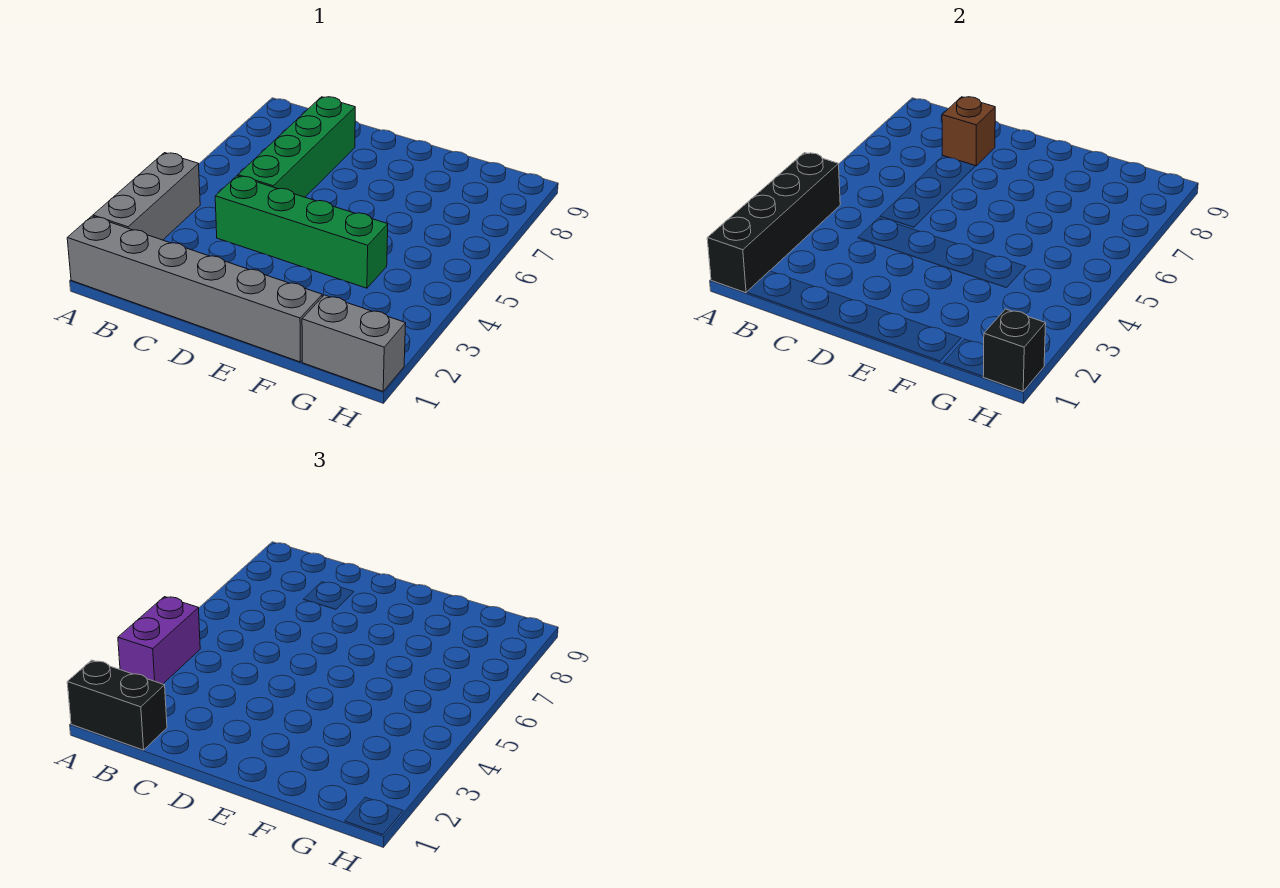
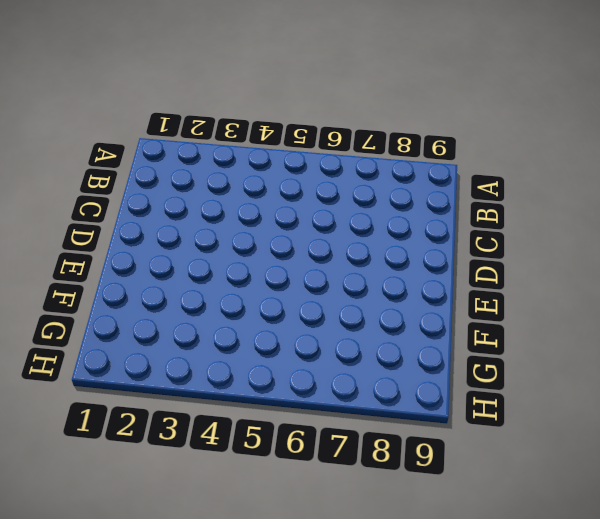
none -> grey brick A1:F1 level 1
none -> grey brick A2:A4 level 1

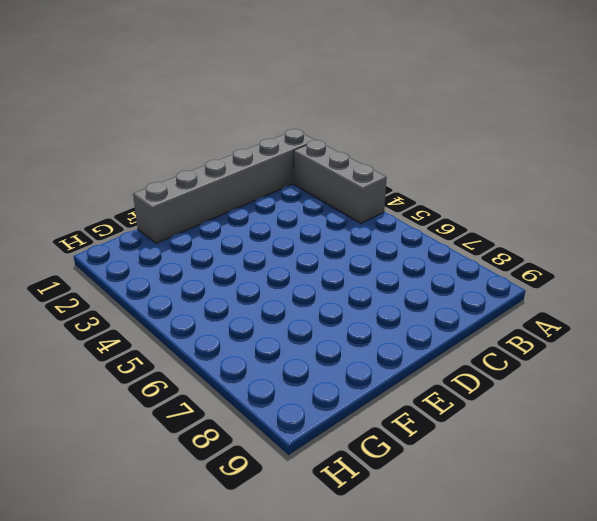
none -> green brick C4:F4 level 1
none -> green brick C5:C8 level 1

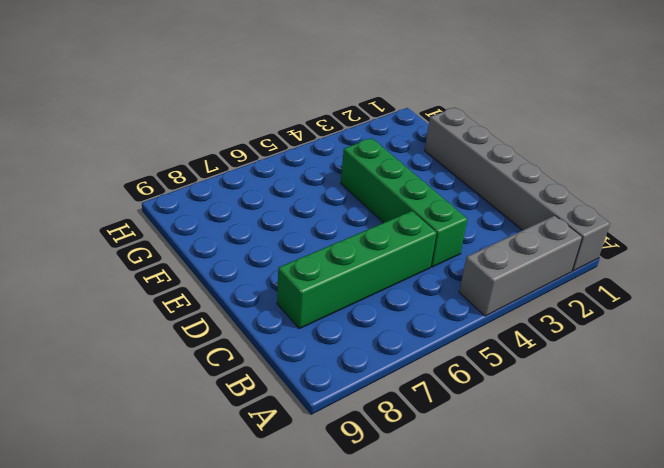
none -> grey brick G1:H1 level 1
none -> black brick A1:A4 level 2

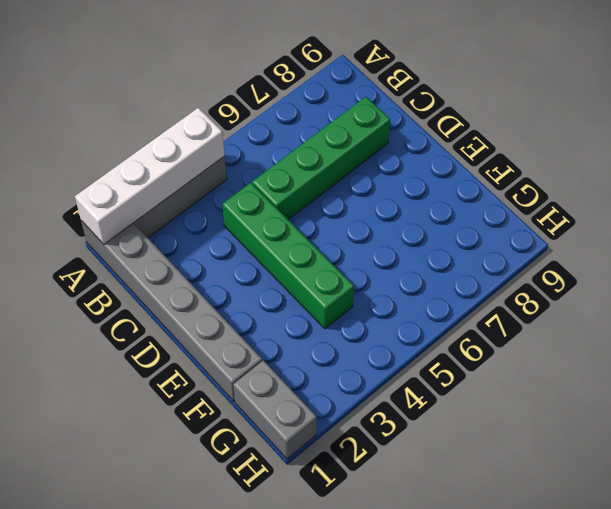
white brick A1:A4 level 2 -> black brick A1:A4 level 2
none -> brown brick C8 level 2
none -> black brick H1 level 2

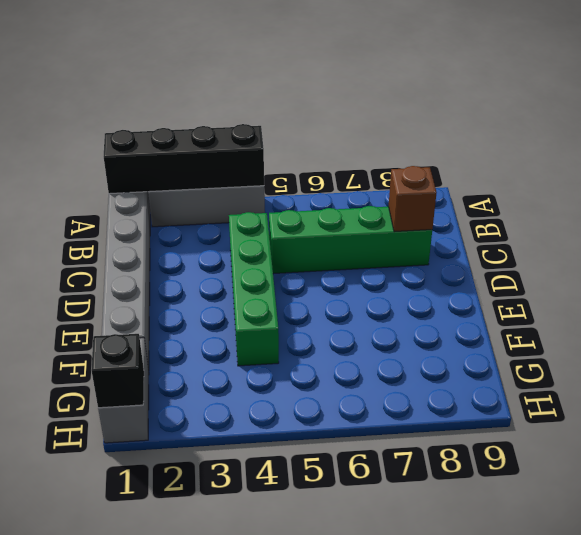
none -> black brick A1:B1 level 3
none -> purple brick A3:A4 level 3

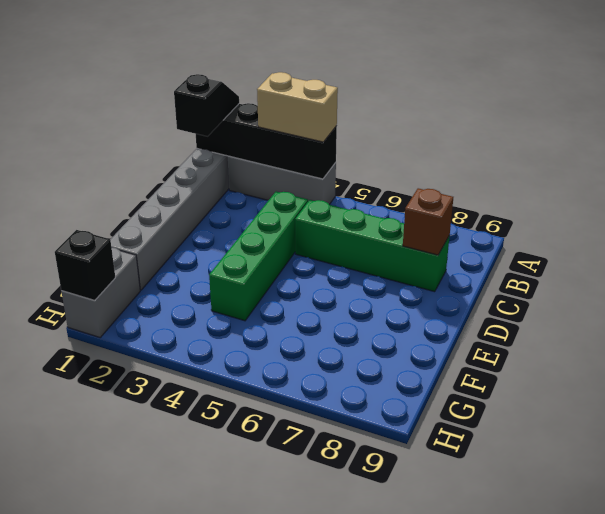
black slope A1:B1 level 3 top B -> black brick A1:B1 level 3
tan brick A3:A4 level 3 -> purple brick A3:A4 level 3

